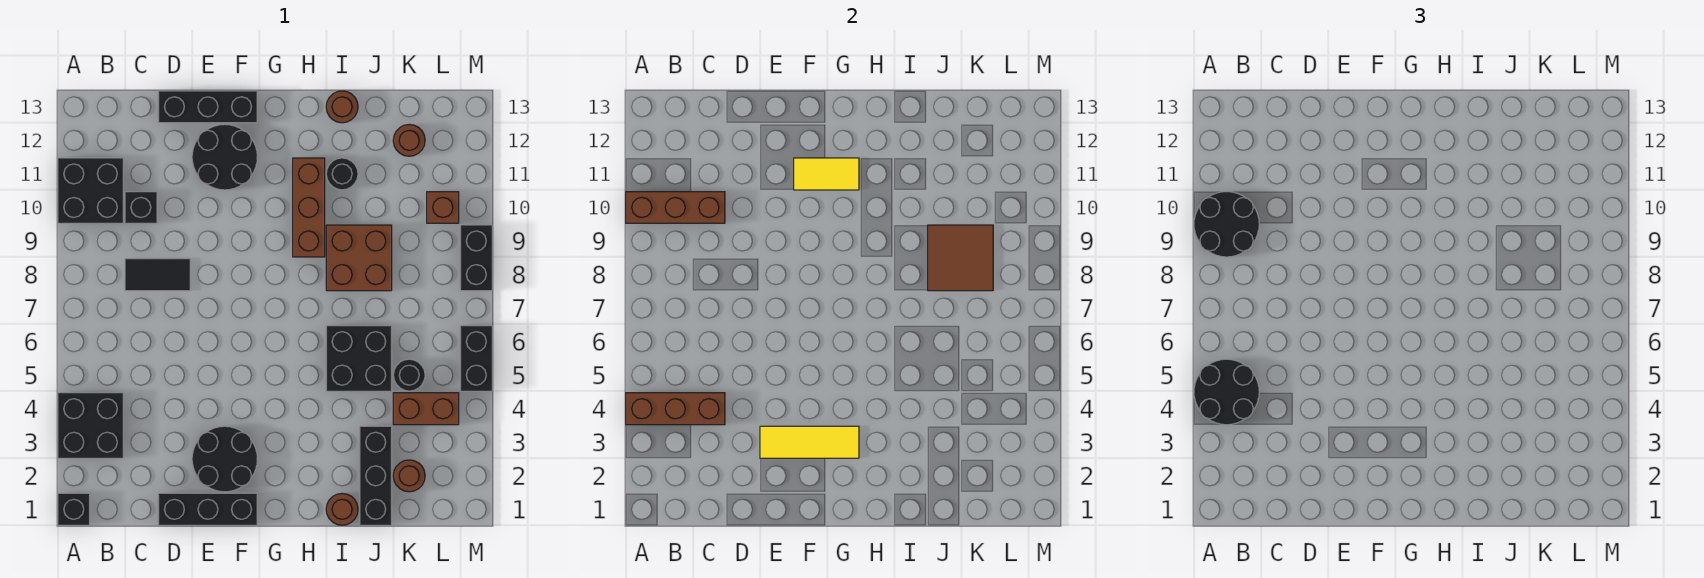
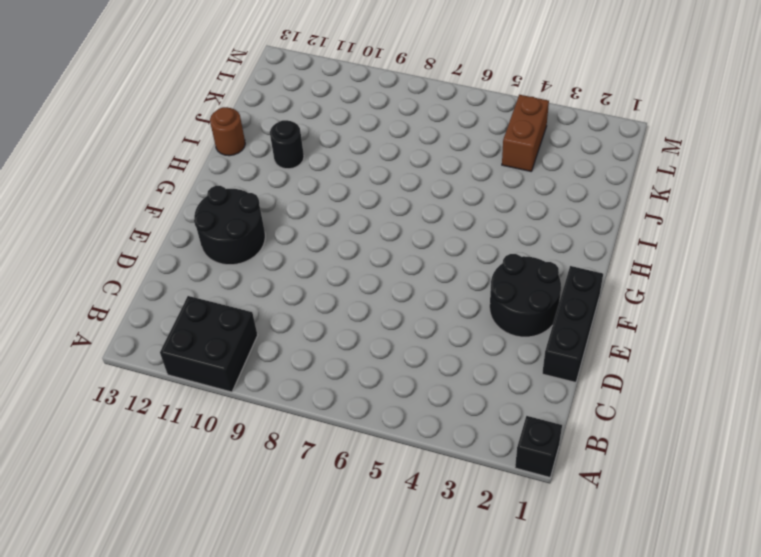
none -> black brick A3:B4 level 1
none -> black tile C8:D8 level 1
none -> black brick C10 level 1
none -> black brick D13:F13 level 1

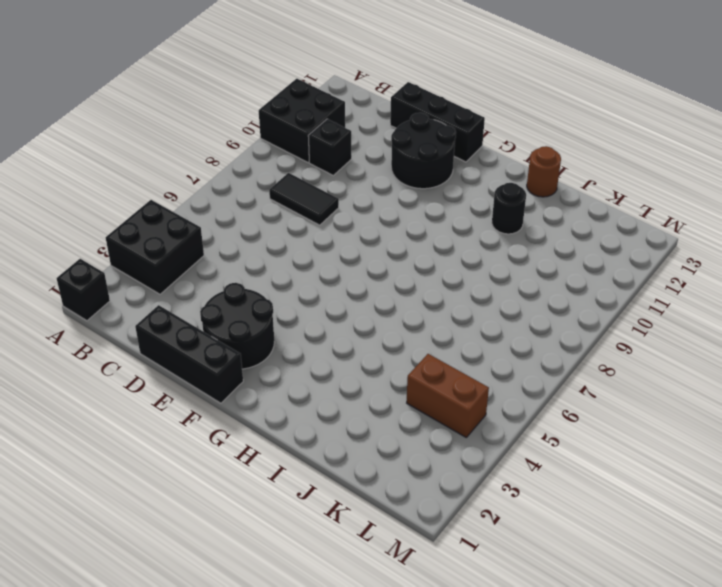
none -> brown brick H9:H11 level 1
none -> brown round brick I1 level 1
none -> black brick I5:J6 level 1
none -> brown brick I8:J9 level 1

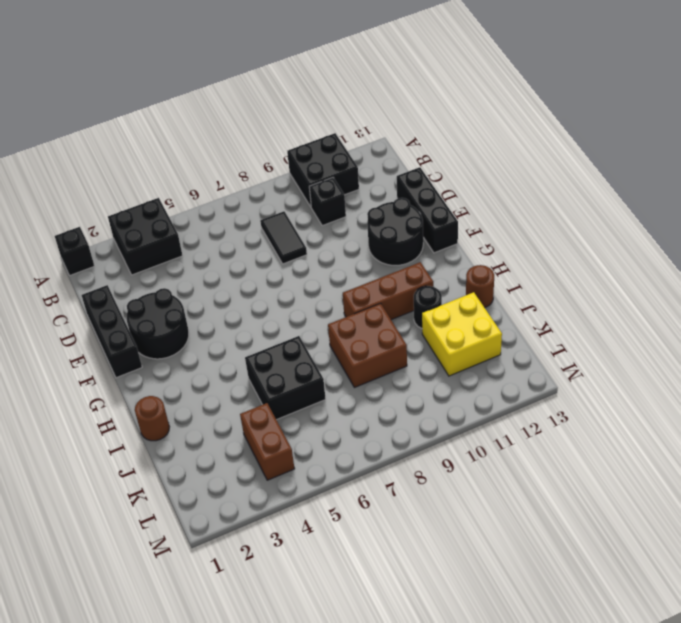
yellow brick J11:K12 level 1 -> brown round brick K12 level 1
none -> black brick J1:J3 level 1
none -> brown round brick K2 level 1
none -> black round brick K5 level 1
none -> brown brick L10 level 1

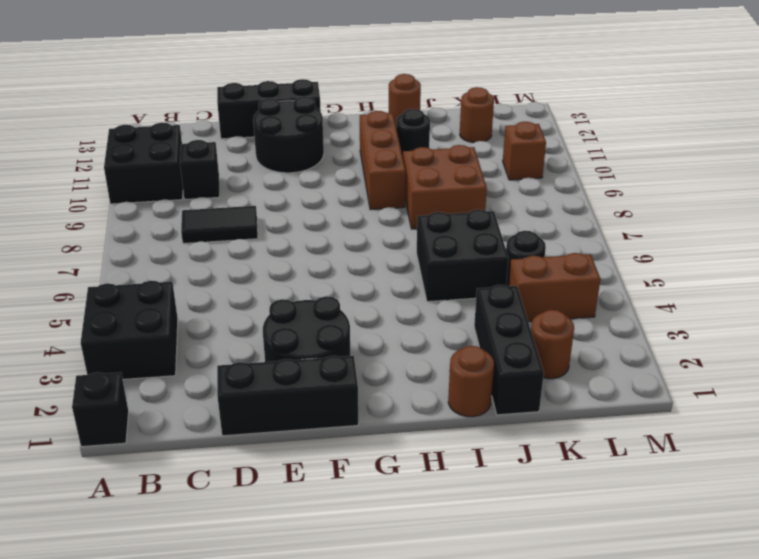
none -> black brick M5:M6 level 1
none -> black brick M8:M9 level 1
none -> brown brick A4:C4 level 2
none -> brown brick A10:C10 level 2

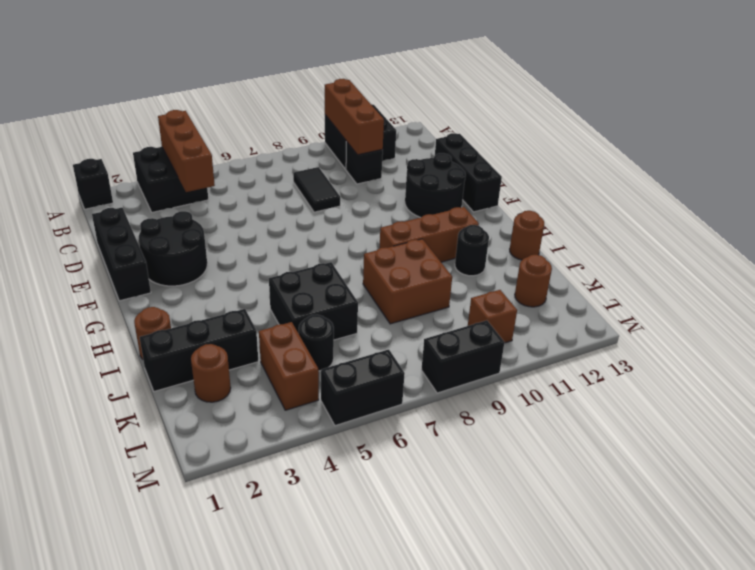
none -> yellow tile E3:G3 level 2
none -> yellow tile F11:G11 level 2
none -> brown tile J8:K9 level 2
none -> black round brick A4:B5 level 3

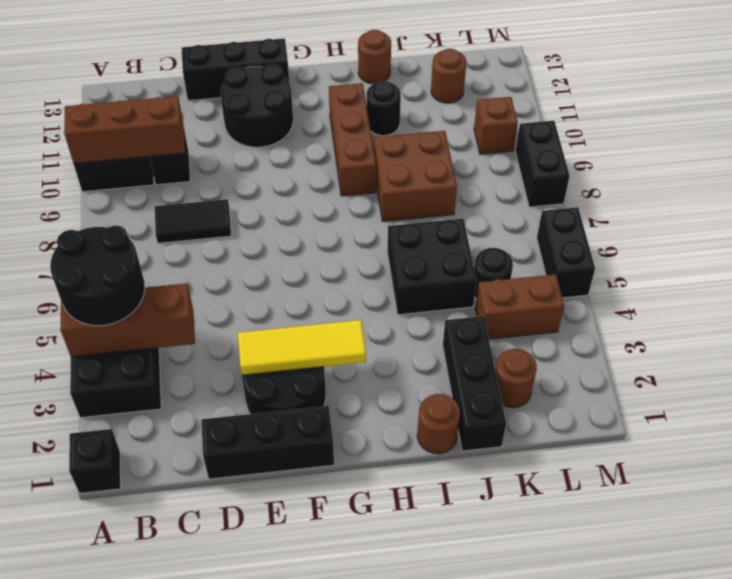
none -> yellow tile F11:G11 level 2
none -> brown tile J8:K9 level 2
none -> black round brick A9:B10 level 3

